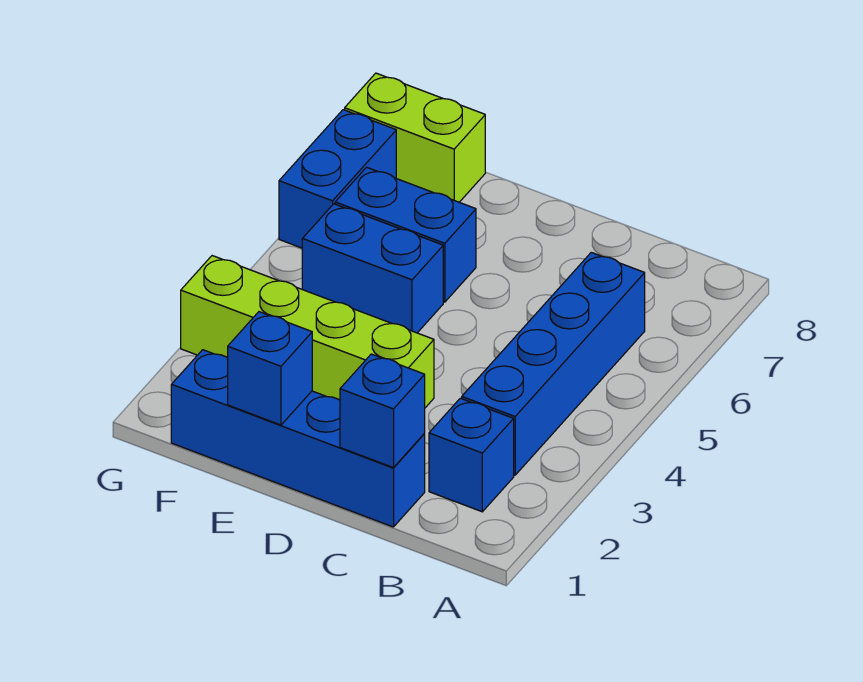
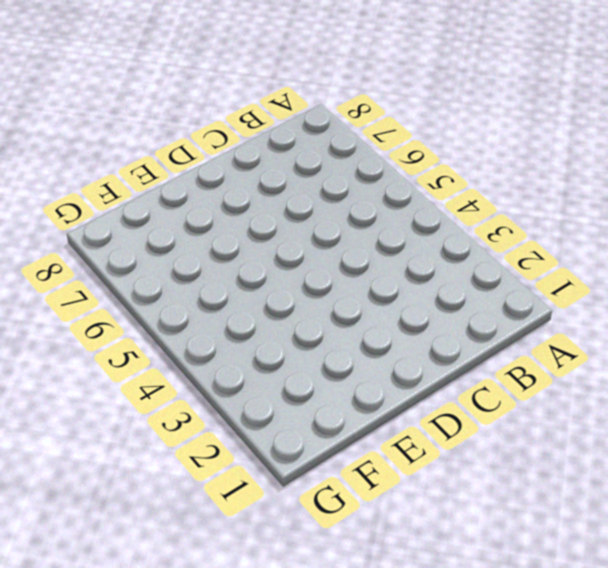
none -> blue brick B2 level 1
none -> blue brick B3:B6 level 1

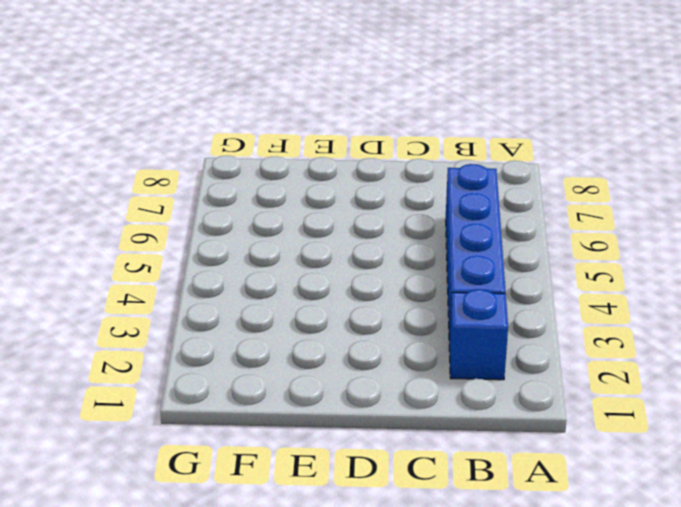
none -> blue brick C1:F1 level 1
none -> lime brick D3:G3 level 1

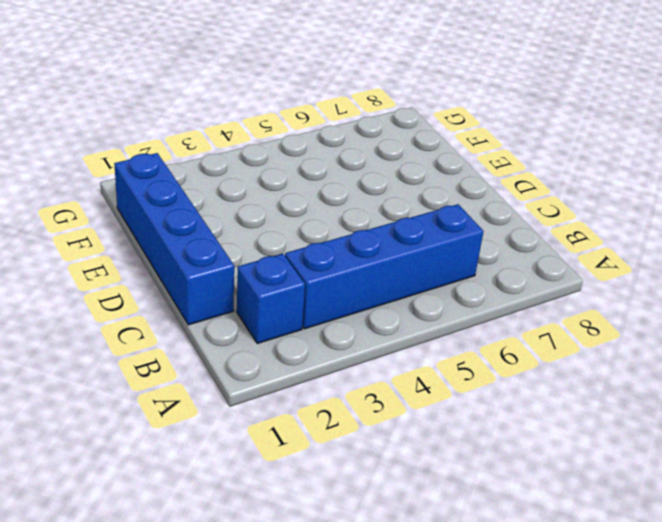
none -> lime brick D3:G3 level 1
none -> blue brick E5:F5 level 1

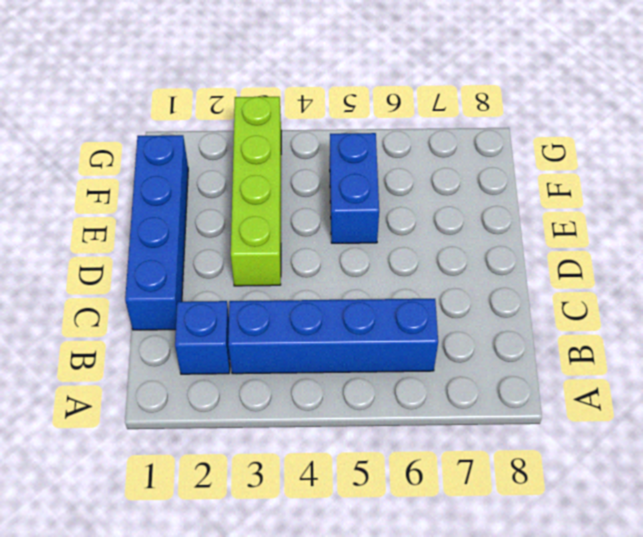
none -> blue brick E6:F6 level 1
none -> lime brick F8:G8 level 1

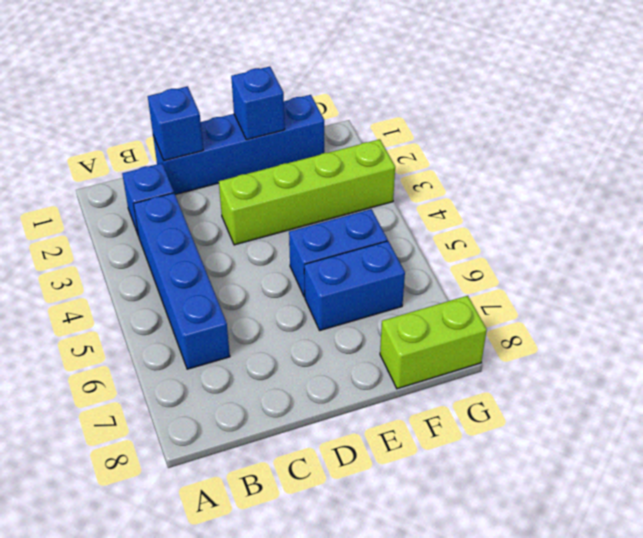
none -> blue brick G6:G7 level 1

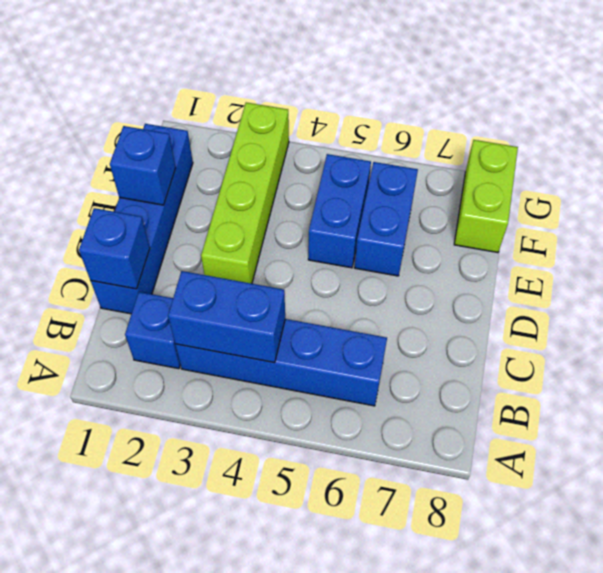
blue brick B3:B4 level 2 -> blue brick G6:G7 level 1

